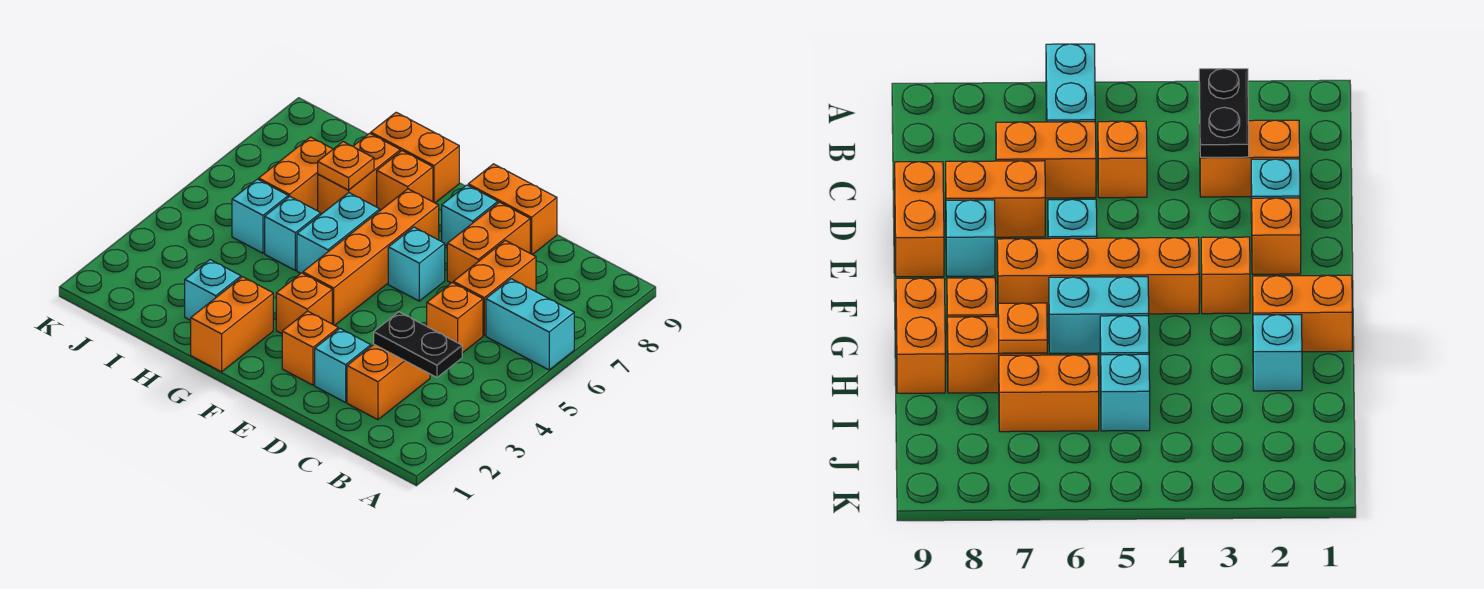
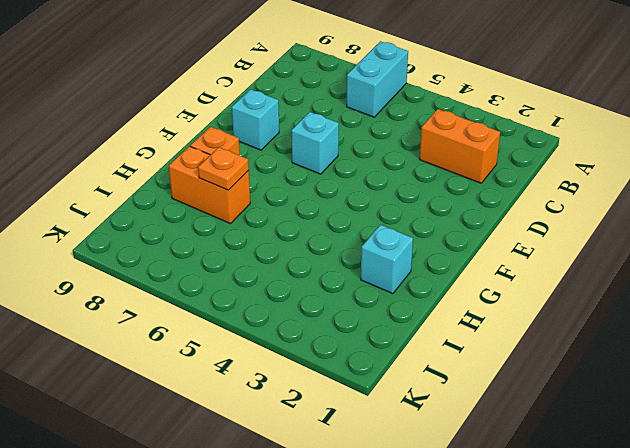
none -> orange brick C5 level 1
none -> orange brick C6:C7 level 1
none -> cyan brick D2 level 1

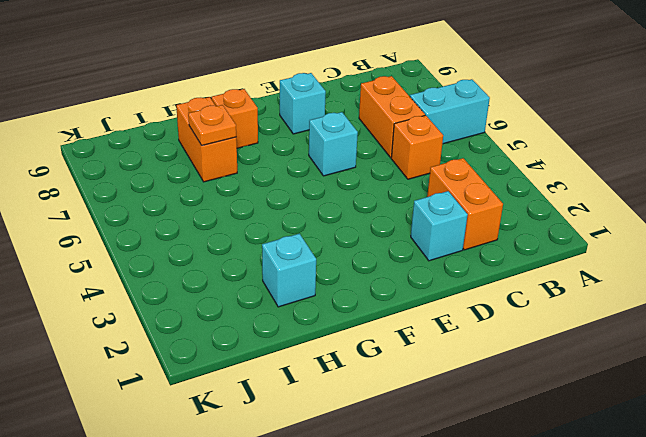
none -> orange brick D7:D8 level 1
none -> orange brick D9:E9 level 1
none -> orange brick E2 level 1

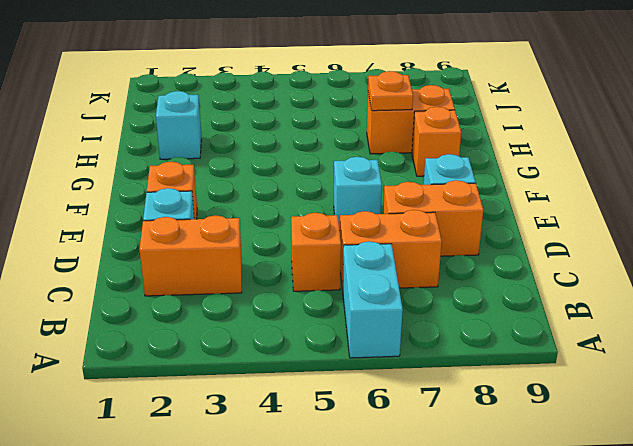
none -> orange brick D9:E9 level 1
none -> orange brick F3 level 1
none -> orange brick F4:F7 level 1

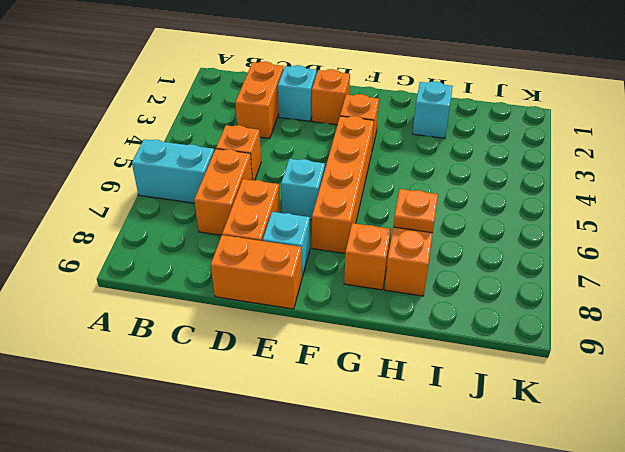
none -> orange brick G1:G2 level 1
none -> cyan brick G5:G6 level 1
none -> orange brick G9:H9 level 1

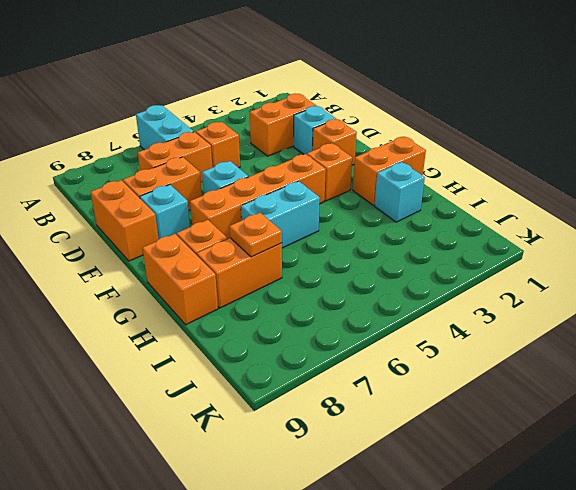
none -> cyan brick H5 level 1
none -> cyan brick I5 level 1
none -> orange brick I6:I7 level 1

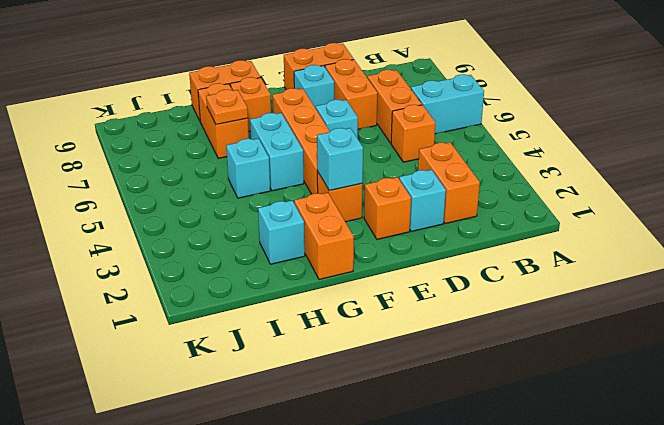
cyan brick F3 level 2 -> cyan brick I5 level 1
none -> orange brick I6:I7 level 1
none -> black plate B3:C3 level 2

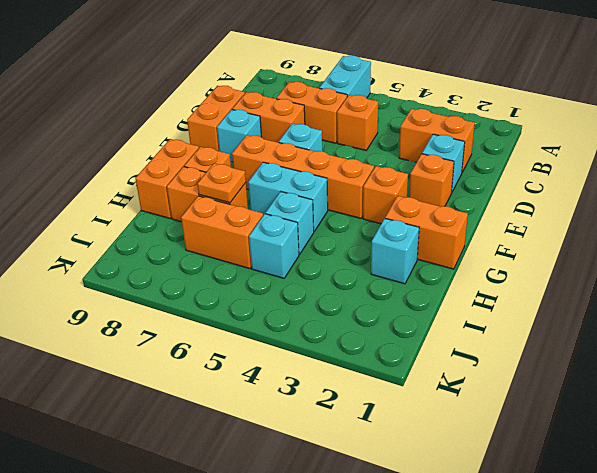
none -> black plate B3:C3 level 2

